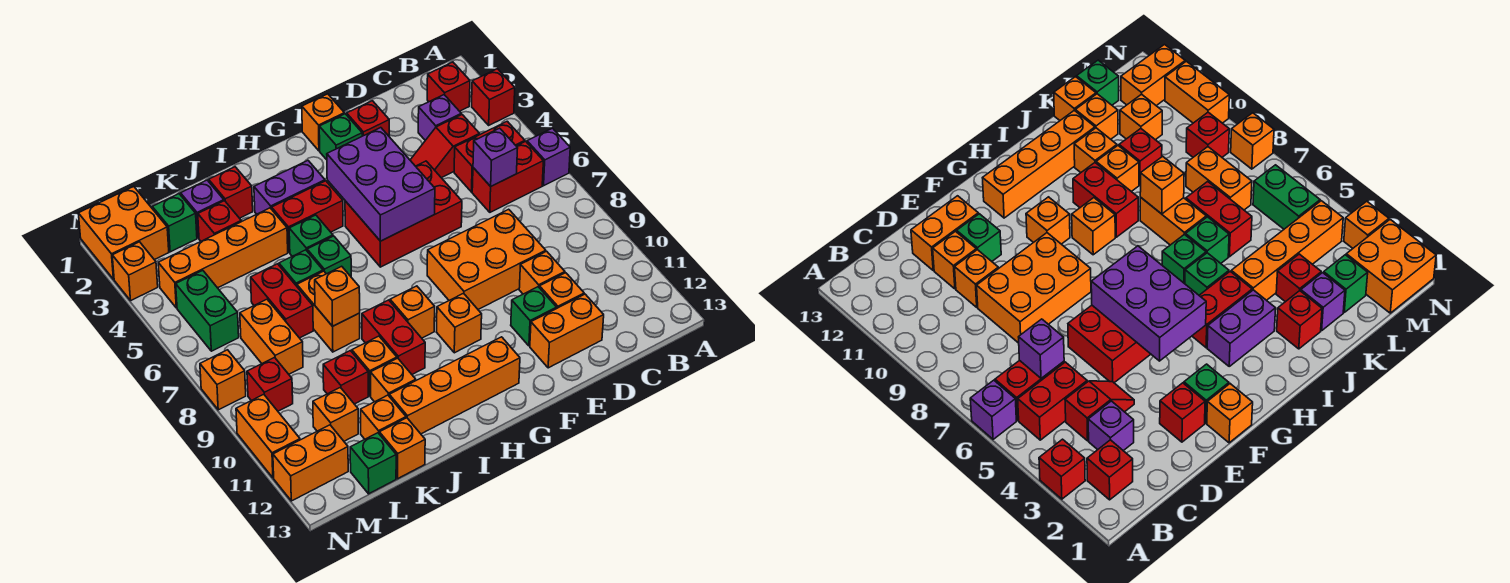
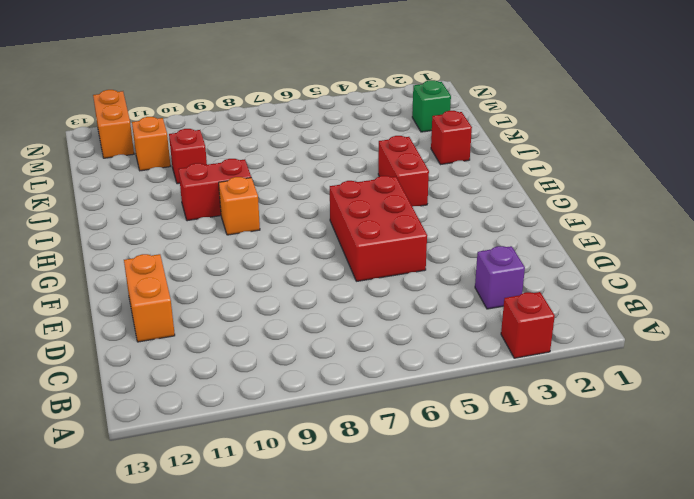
none -> purple brick A6 level 1
none -> red brick B2 level 1
none -> red brick B5:C5 level 1
none -> red brick B6:C6 level 1

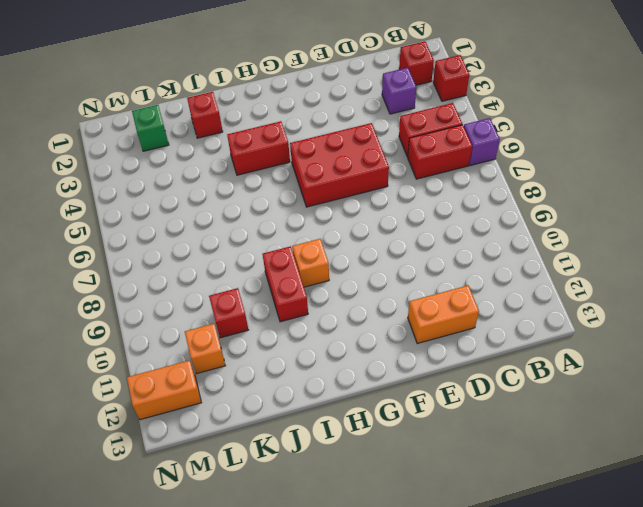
none -> red slope C4:D4 level 1 top C
none -> orange brick D8:F9 level 1
none -> orange brick D10 level 1
none -> orange brick D11 level 1

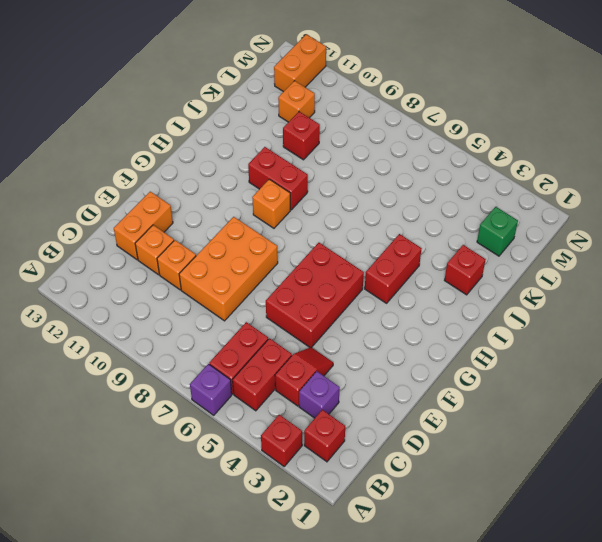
none -> red brick E2 level 1
none -> green brick E11 level 1
none -> orange brick F1 level 1
none -> green brick F2 level 1

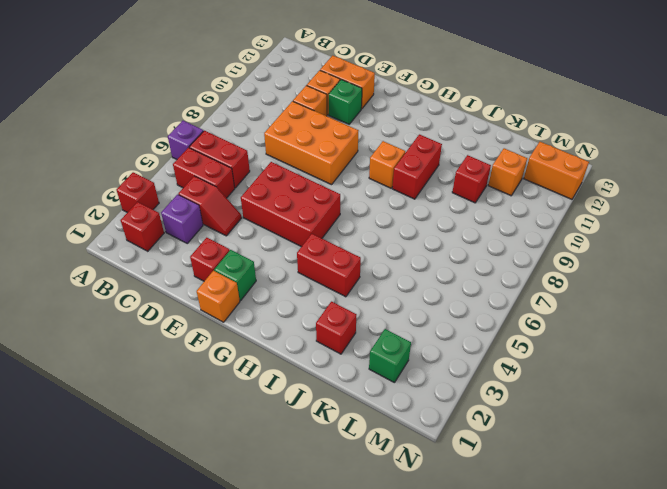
none -> orange brick G10 level 1
none -> orange brick G12:J12 level 1
none -> purple brick H3:I3 level 1
none -> green brick I5 level 1

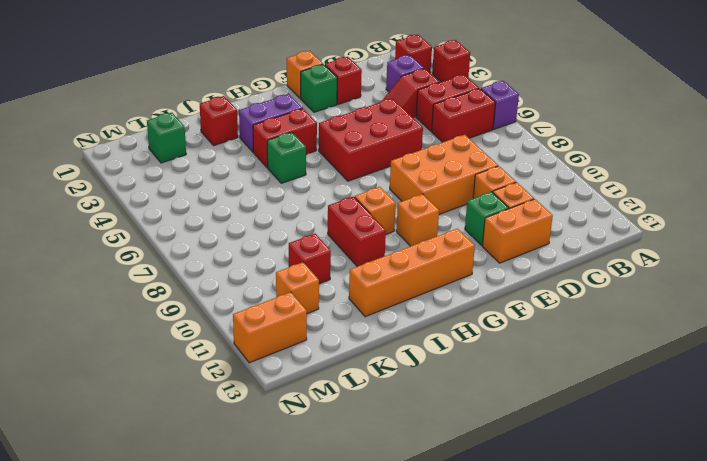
none -> green brick I6 level 1
none -> orange brick J4:M4 level 1
none -> green brick J6 level 1
none -> orange brick J7:J8 level 1

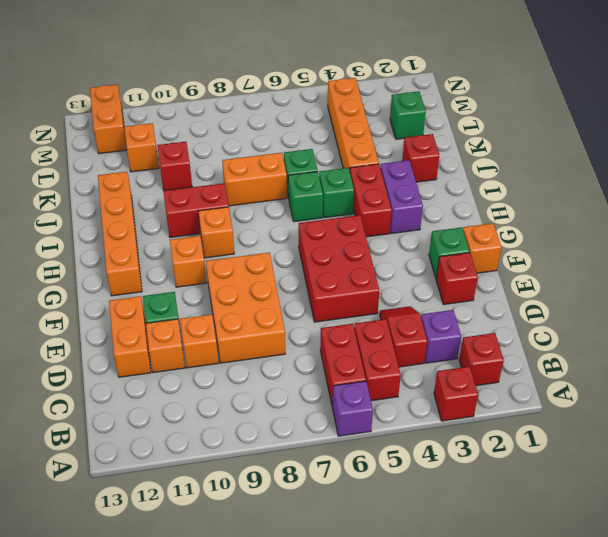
none -> orange brick J10 level 1
none -> orange brick J11 level 1
none -> purple brick K2 level 1
none -> red brick K3 level 1

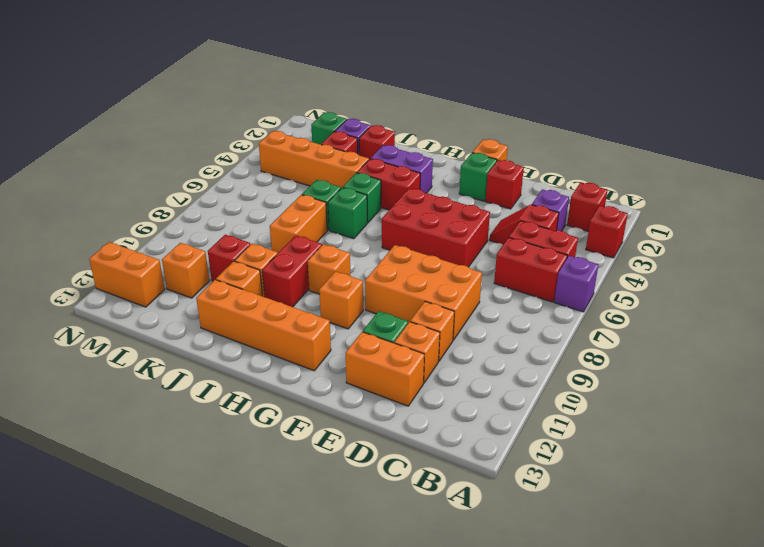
none -> red brick K6:K7 level 1
none -> orange brick K12 level 1
none -> orange brick K13 level 1
none -> orange brick L7:L8 level 1

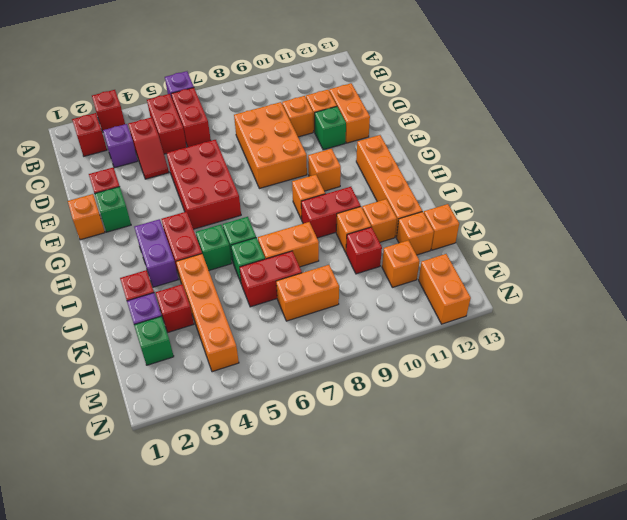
none -> green brick L13 level 1
none -> orange brick M1:N2 level 1
none -> green brick M5:M6 level 1
none -> red brick M9 level 1

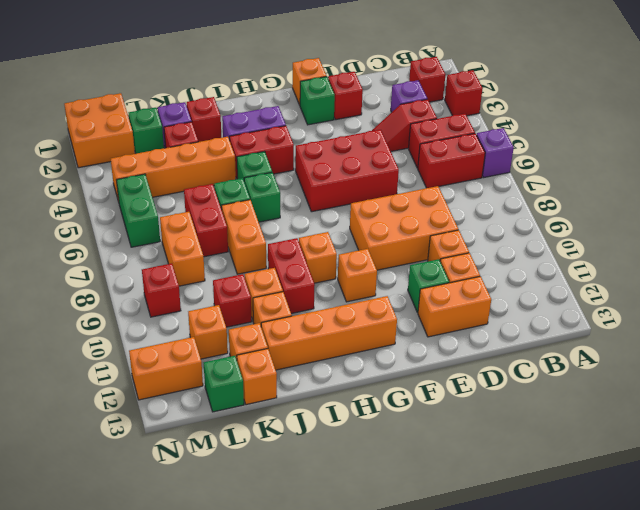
none -> orange brick N3 level 1
none -> orange brick N8 level 1
none -> orange brick N10:N11 level 1
none -> purple brick C6 level 2

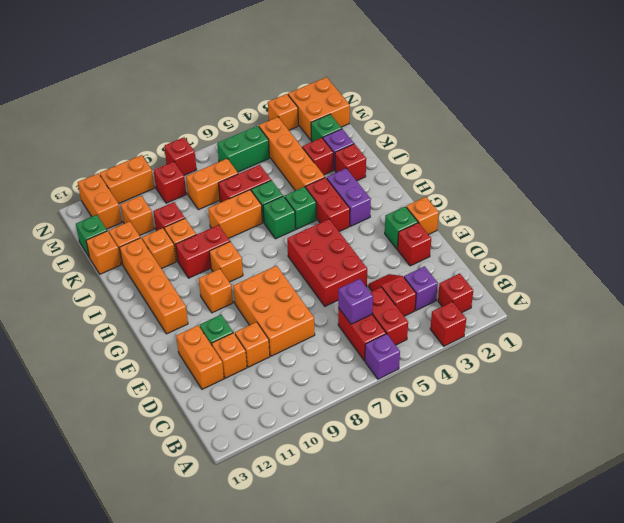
red brick N8 level 1 -> orange brick N8 level 1
none -> purple brick F4:G6 level 2
none -> orange brick J8 level 2

